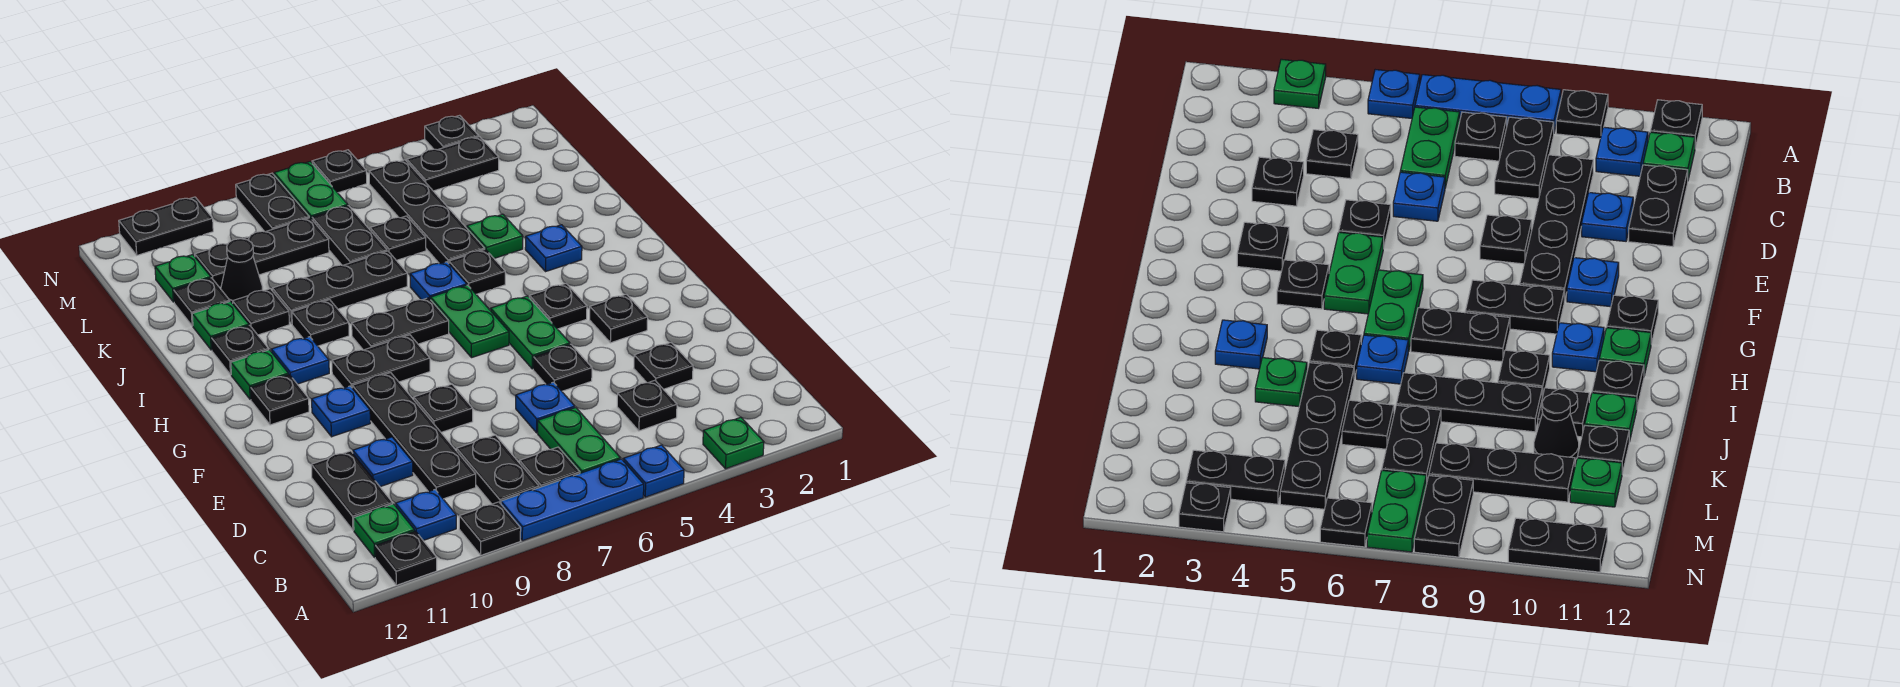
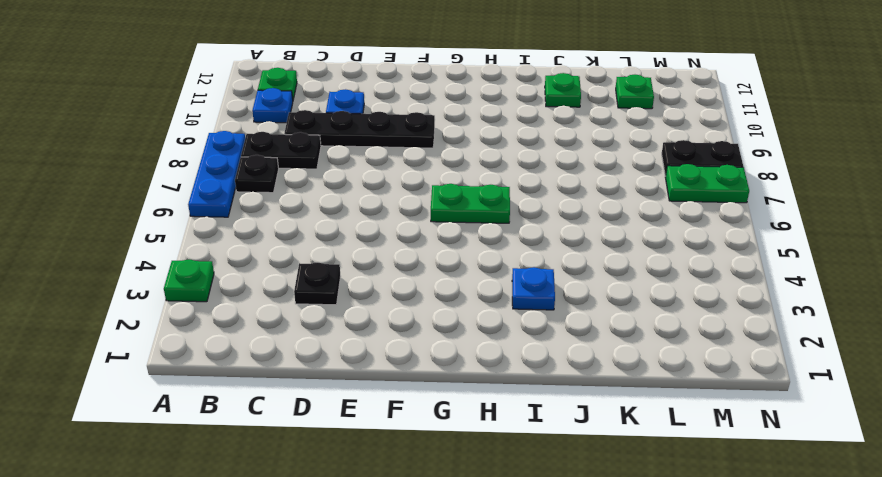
none -> blue plate A5 level 1
none -> black plate A9 level 1
none -> black plate A11 level 1
none -> green plate B6:C6 level 1

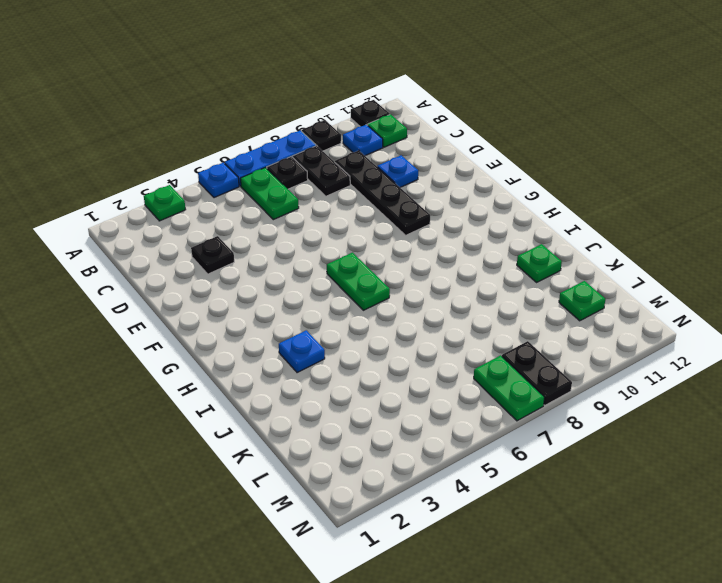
none -> black plate C4 level 1
none -> black plate C11:D11 level 1
none -> blue plate D6 level 1
none -> black plate E5 level 1

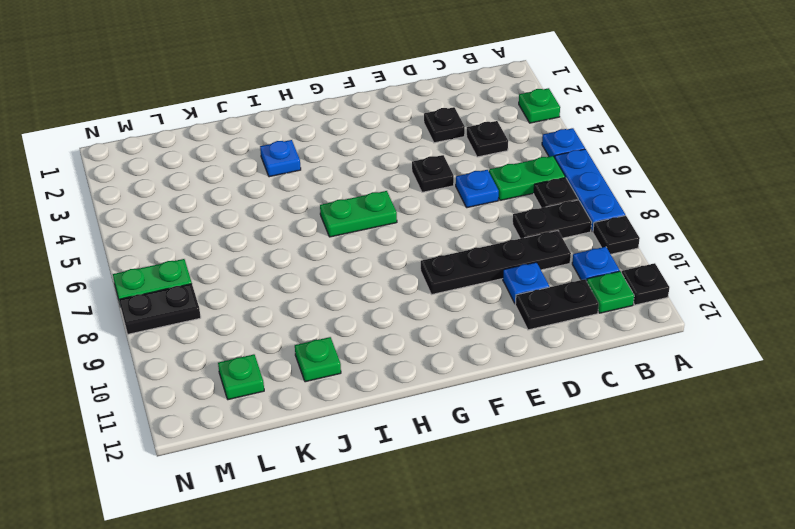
none -> black plate E8 level 1
none -> black plate F3 level 1
none -> green plate F5:G5 level 1
none -> blue plate F10 level 1

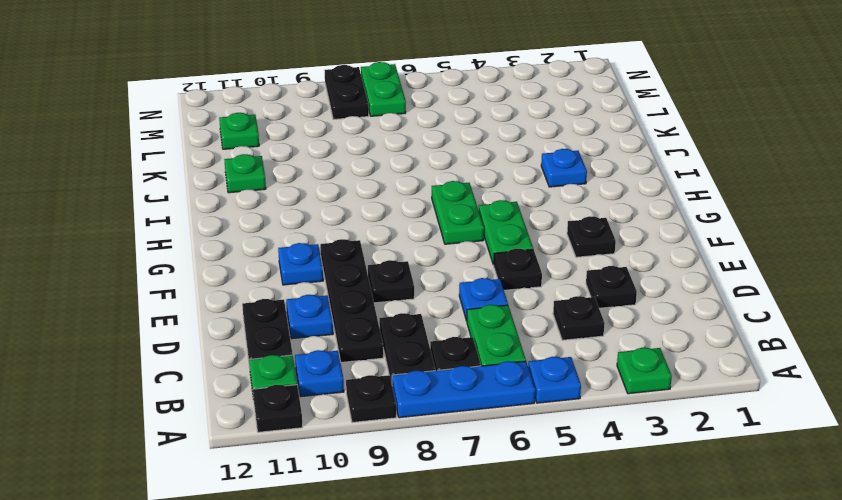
none -> black plate G4 level 1
none -> black plate G8:G9 level 1
none -> black plate G11 level 1
none -> black plate H7:H8 level 1

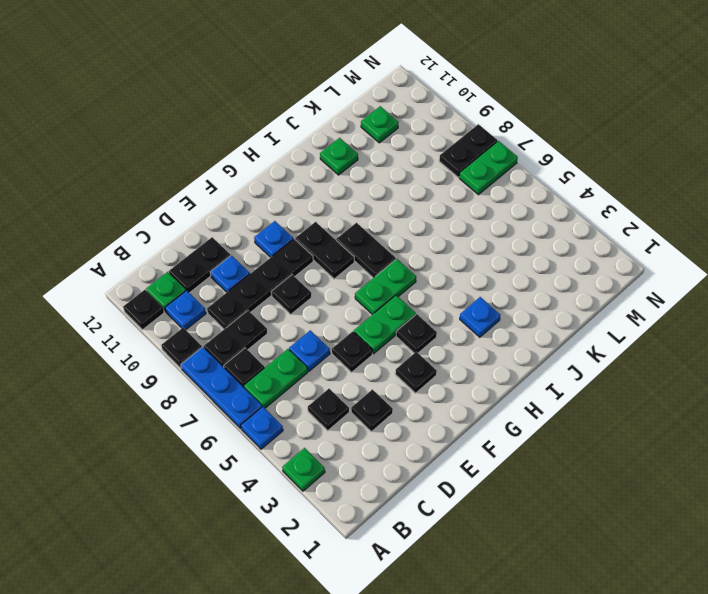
none -> black plate G11 level 1
none -> blue plate H10 level 1
none -> green plate H11 level 1
none -> black plate I5 level 1

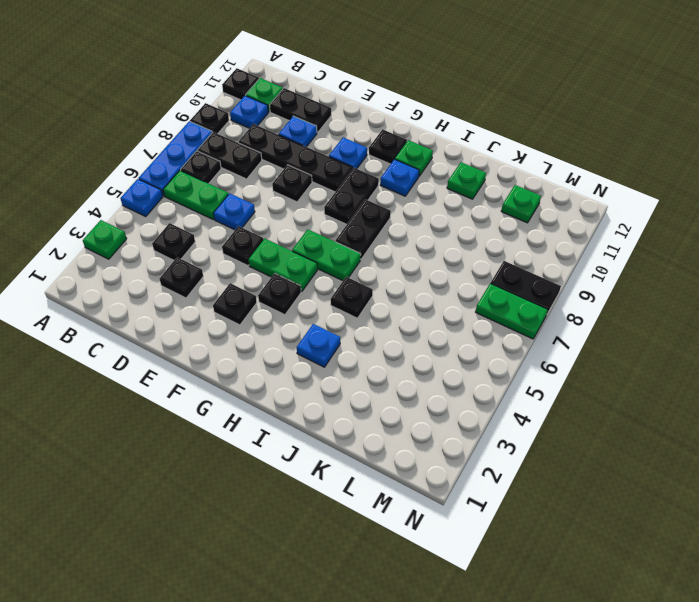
none -> blue plate I6 level 1
none -> black plate I9 level 1
none -> black plate I11 level 1
none -> green plate J4 level 1

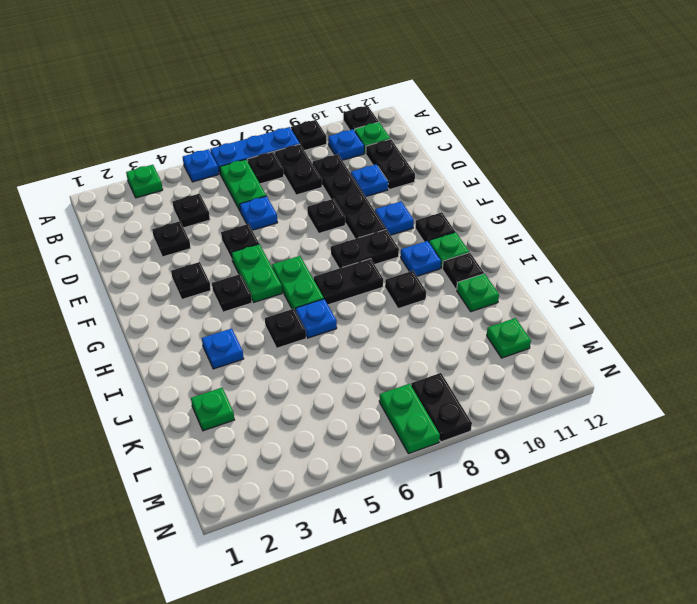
green plate K2 level 1 -> green plate J4 level 1
none -> black plate J5:M5 level 1
none -> black plate J7:J9 level 1
none -> black plate J10 level 1
none -> black plate K6 level 1

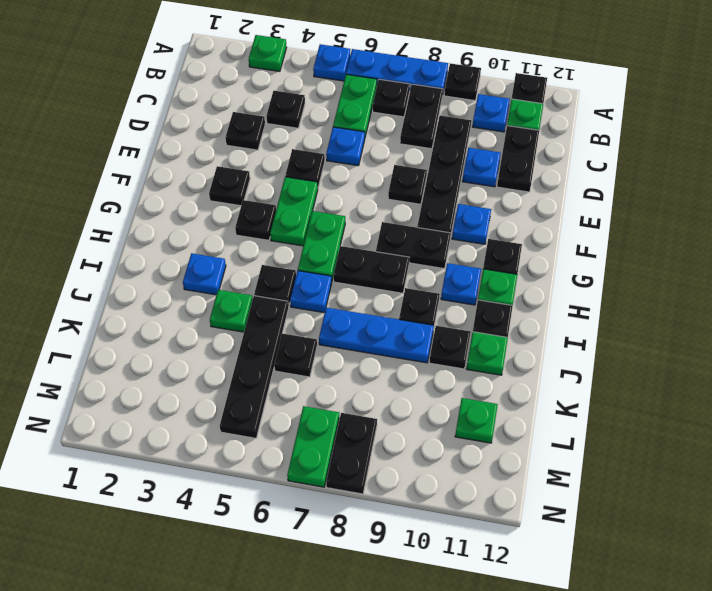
blue plate J7:J9 level 1 -> black plate J7:J9 level 1
none -> black plate K7:L7 level 1
none -> black cone K10 level 1
none -> black plate K11 level 1
none -> black plate L8:L10 level 1

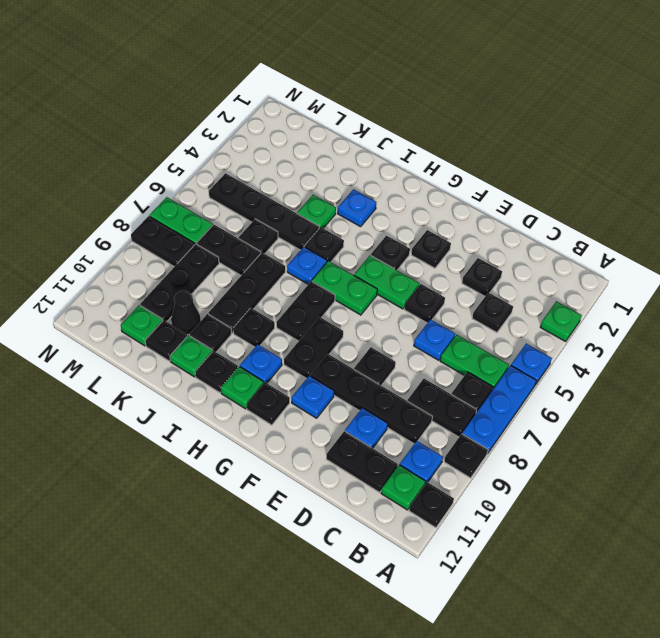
none -> black plate M3:M4 level 1
none -> black plate N3 level 1
none -> black plate N6 level 1
none -> black plate N10:N11 level 1

